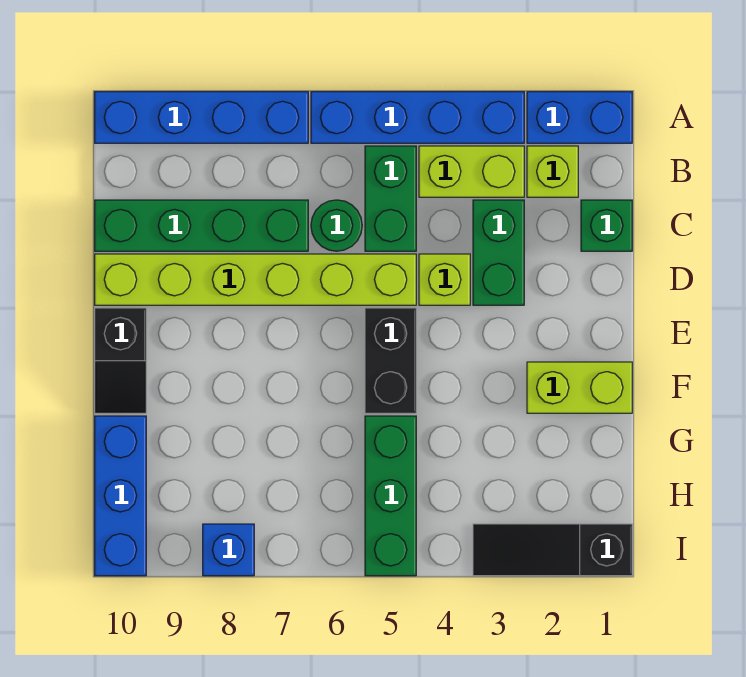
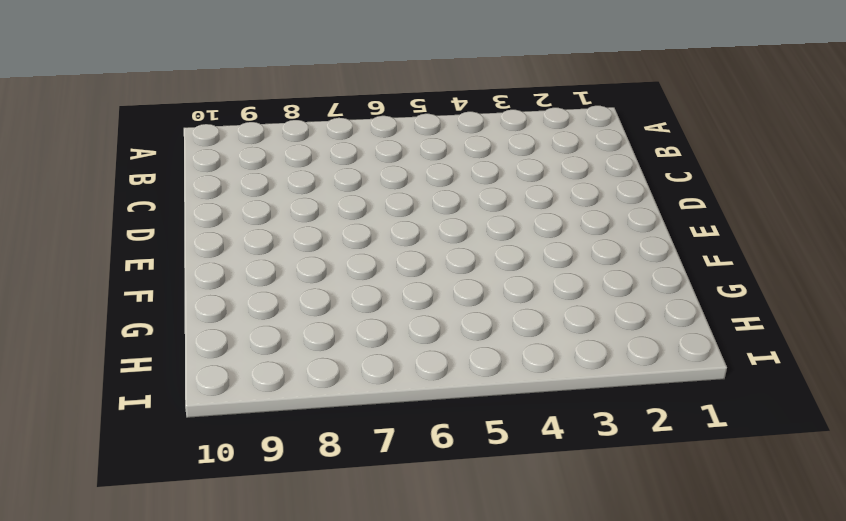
none -> blue brick A1:A2 level 1
none -> blue brick A3:A6 level 1
none -> blue brick A7:A10 level 1

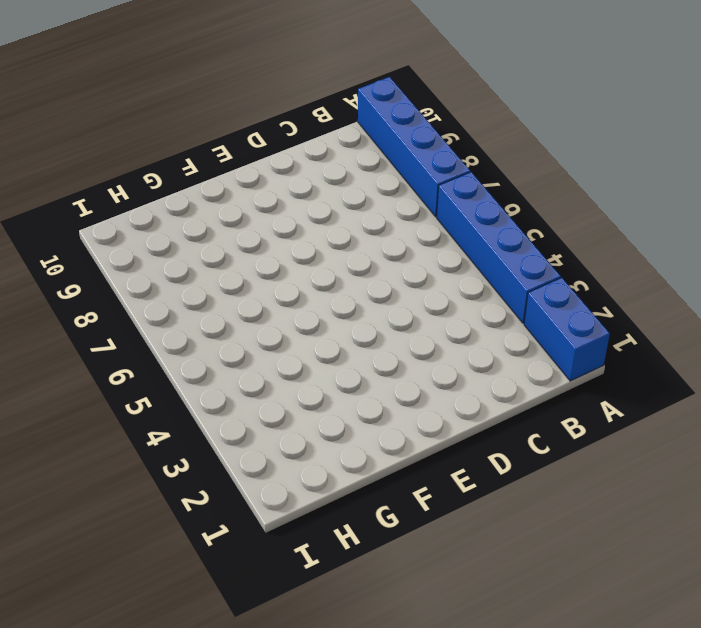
none -> lime brick B2 level 1
none -> lime brick B3:B4 level 1
none -> green brick B5:C5 level 1

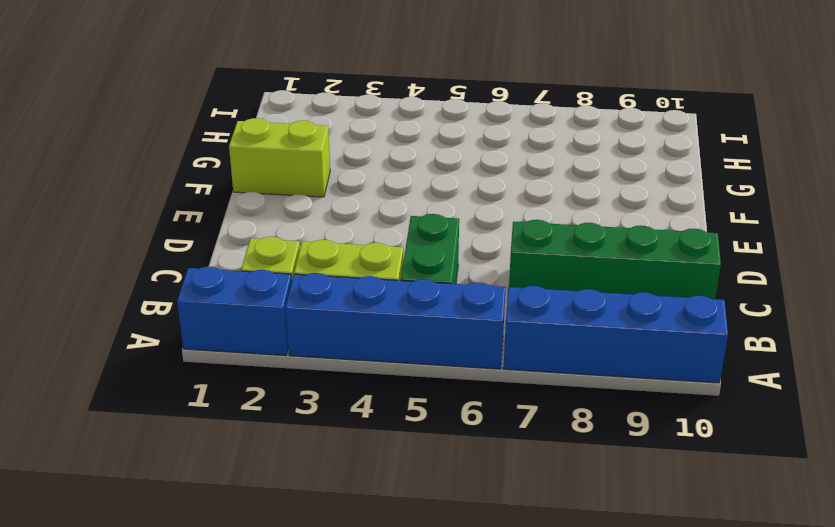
none -> green brick C1 level 1
none -> green brick C3:D3 level 1
none -> green round brick C6 level 1

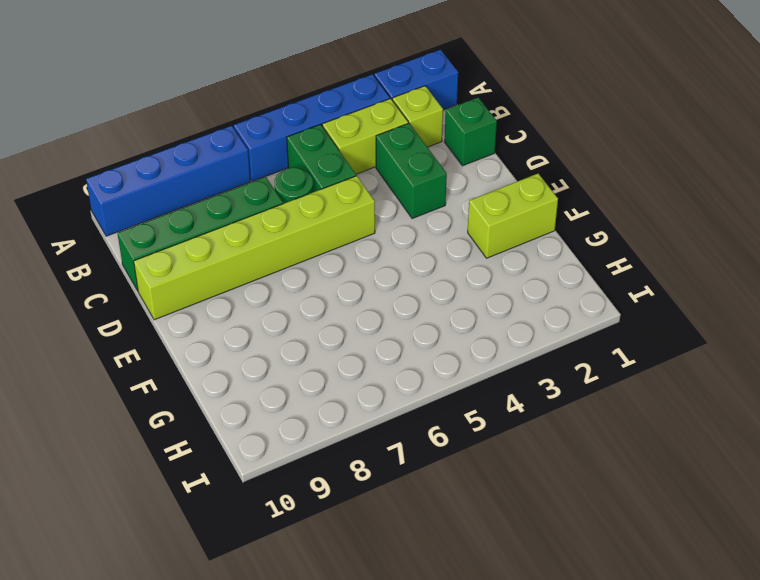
none -> lime brick D4 level 1
none -> black brick E5:F5 level 1
none -> black slope E10:F10 level 1 top E

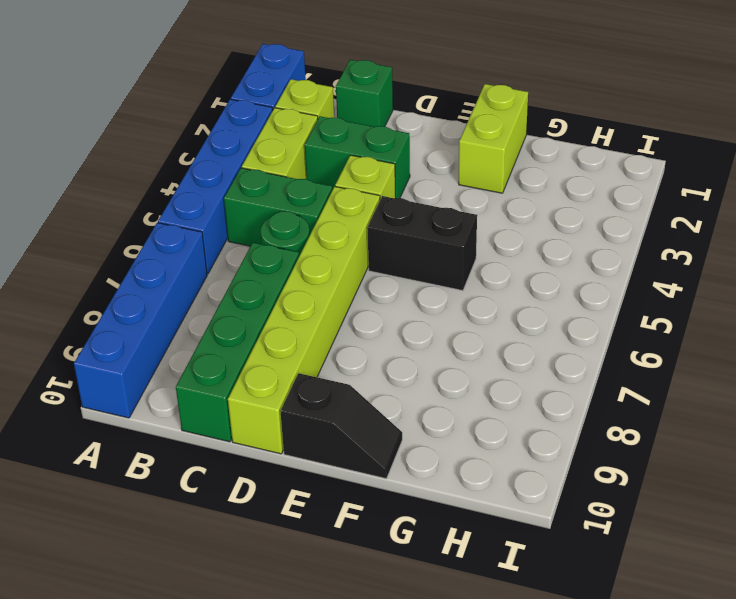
none -> green brick G5:I5 level 1
none -> blue brick G10:I10 level 1
none -> black slope I1:I3 level 1 top 1

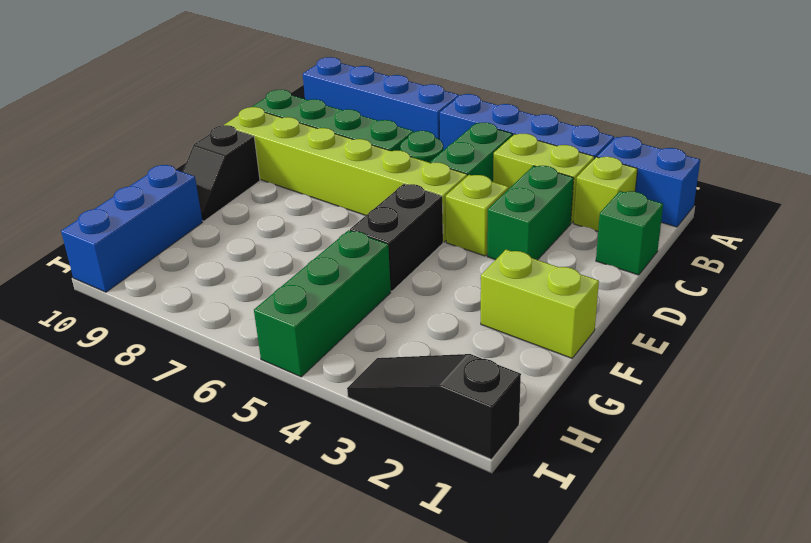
none -> blue brick I8 level 1

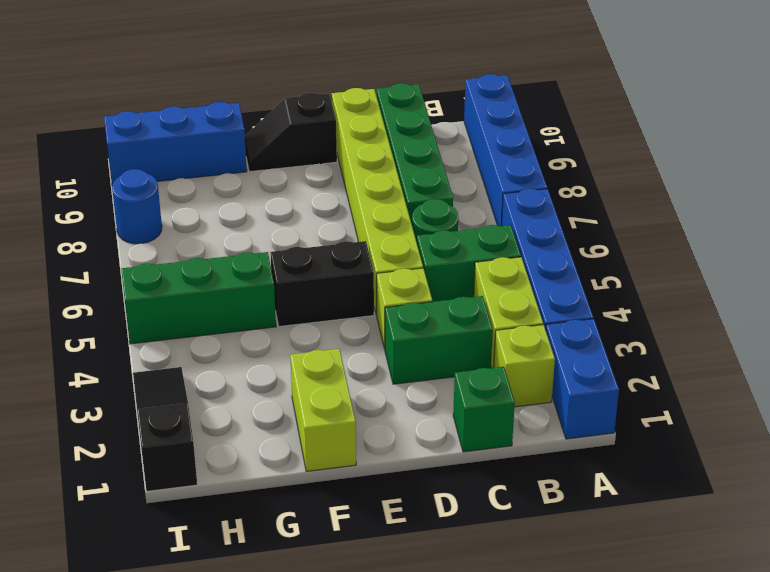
blue round brick I8 level 1 -> blue brick I8 level 1

